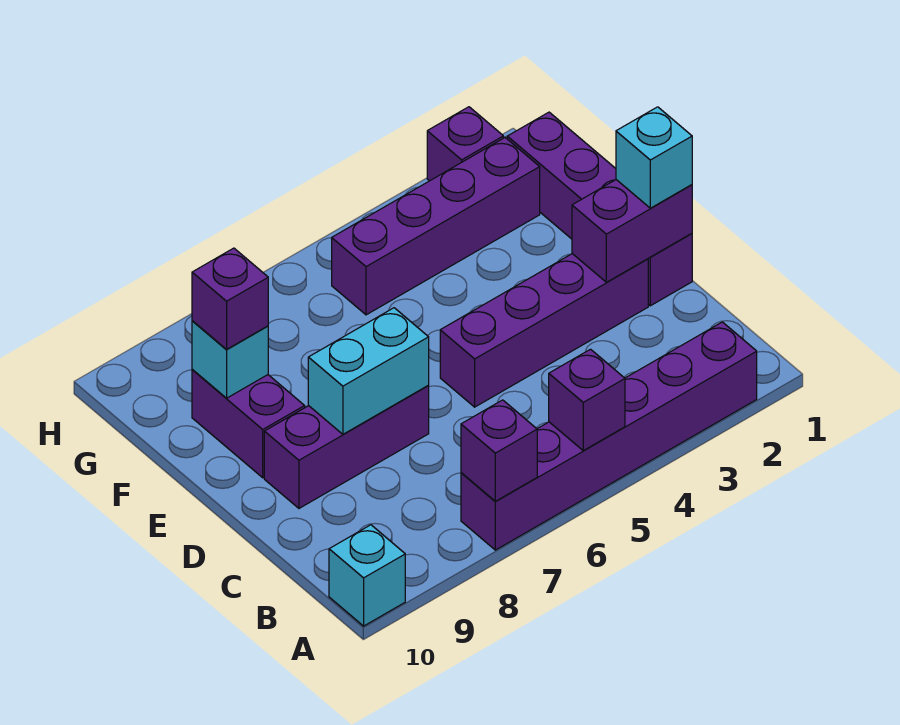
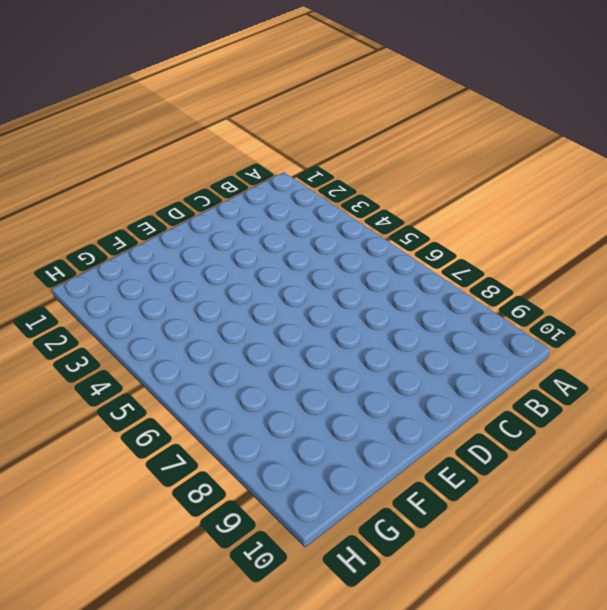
none -> purple brick A2:A7 level 1
none -> cyan brick A10 level 1
none -> purple brick D1:G1 level 1

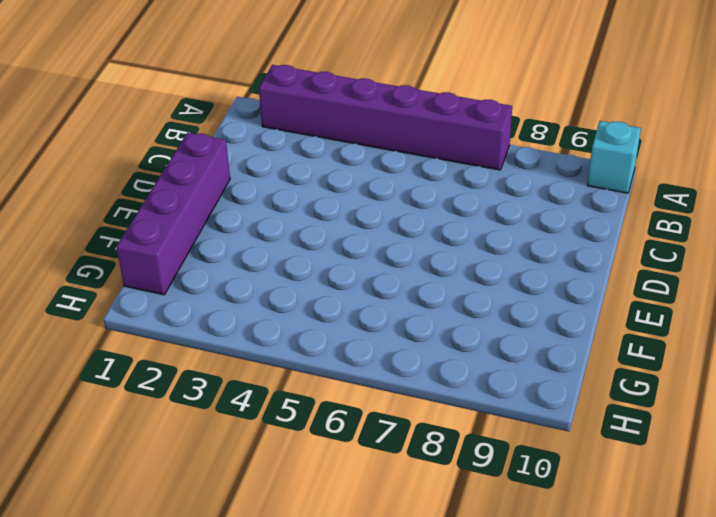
none -> purple brick D2:D5 level 1
none -> purple brick D7:D9 level 1
none -> purple brick E9:F9 level 1

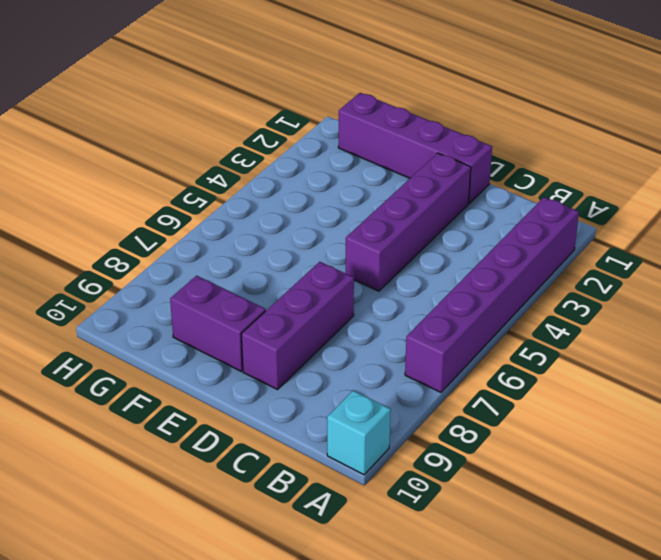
none -> purple brick G2:G5 level 1
none -> purple brick H2 level 1
none -> purple brick A5 level 2

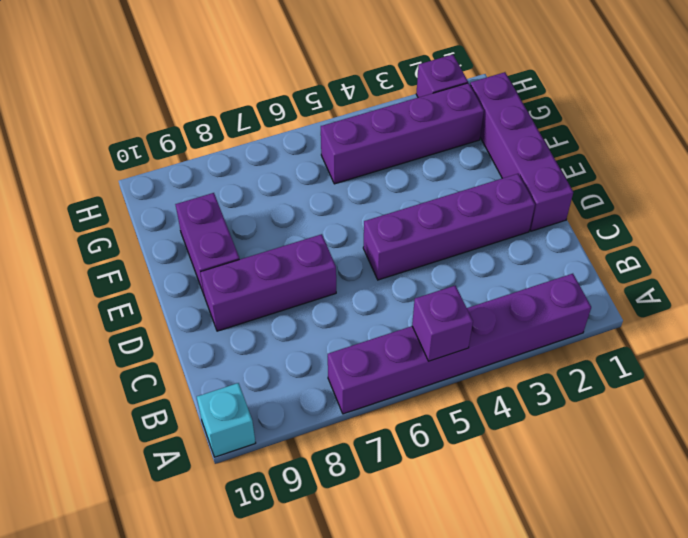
none -> purple brick A7 level 2
none -> purple brick D1:D2 level 2
none -> cyan brick D7:D8 level 2

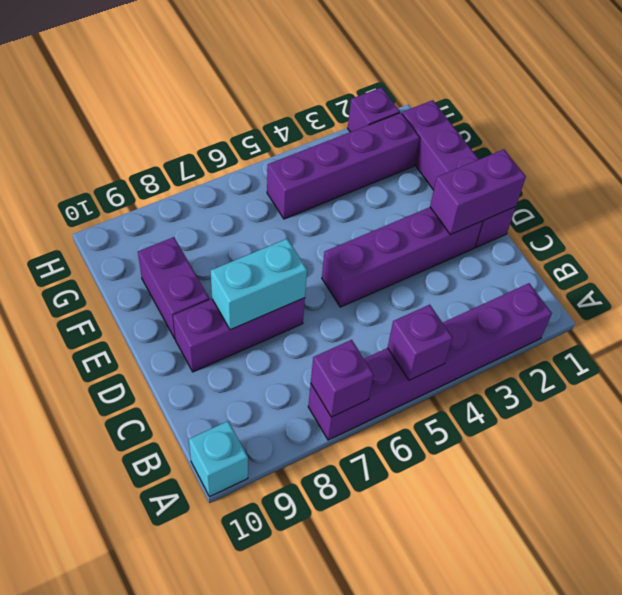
none -> cyan brick F9 level 2
none -> cyan brick D1 level 3
none -> purple brick F9 level 3

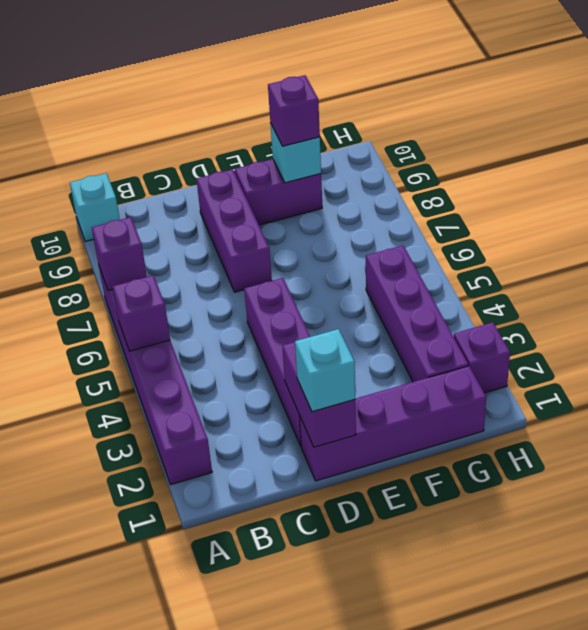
none -> cyan brick D7:D8 level 2

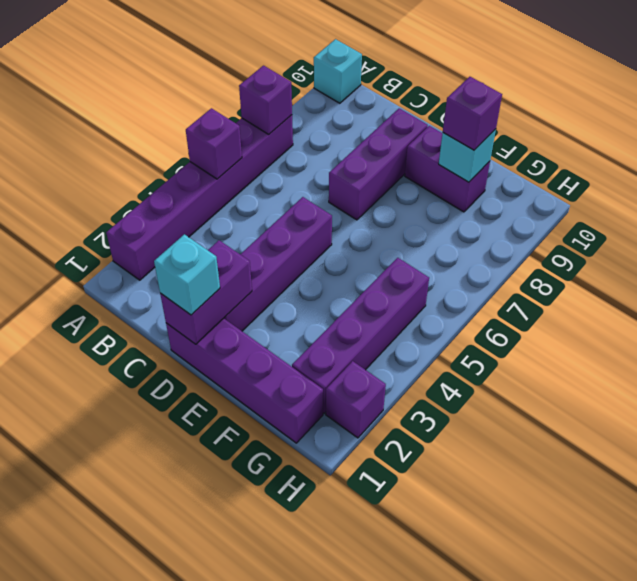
none -> cyan brick D7:D8 level 2

